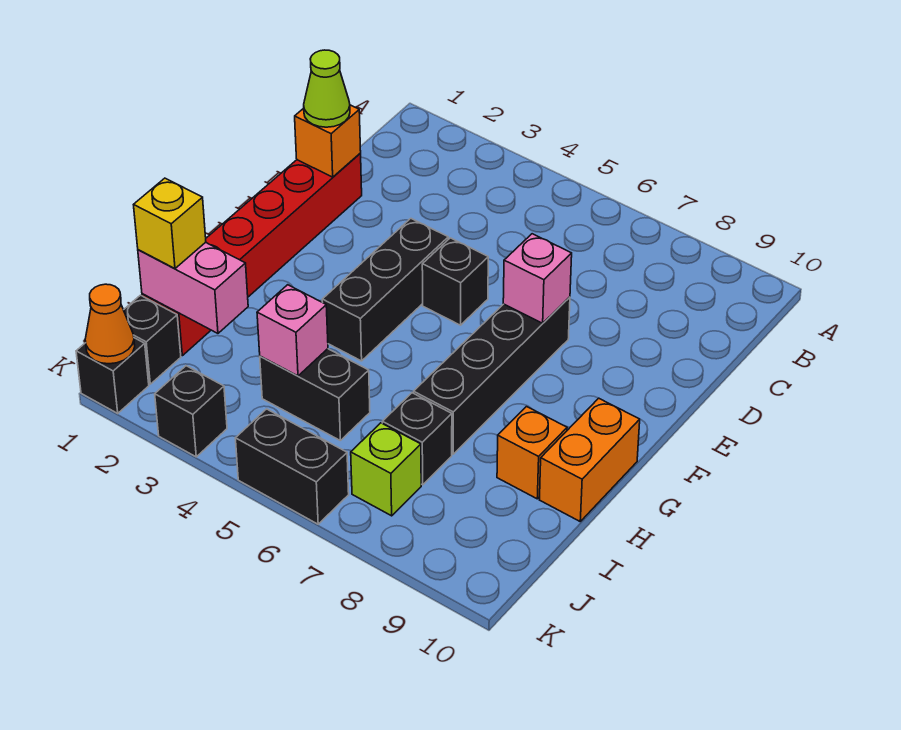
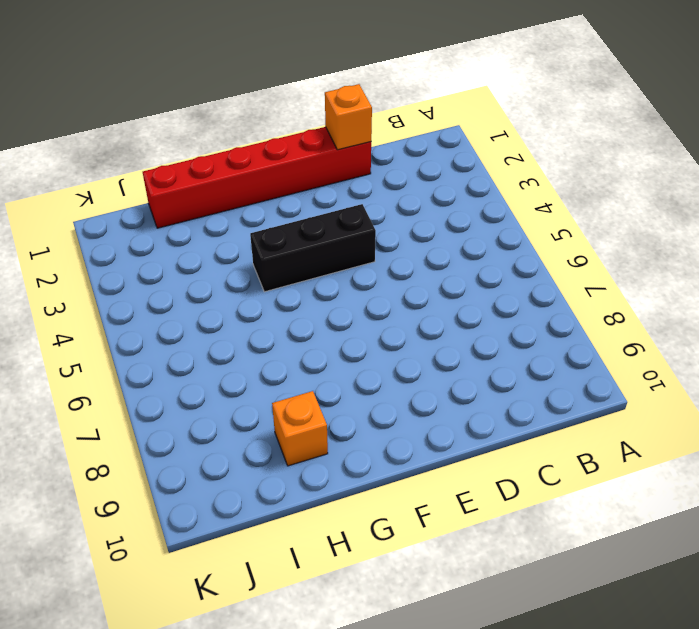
none -> black brick E5 level 1
none -> black brick E7:H7 level 1
none -> orange brick G10:H10 level 1

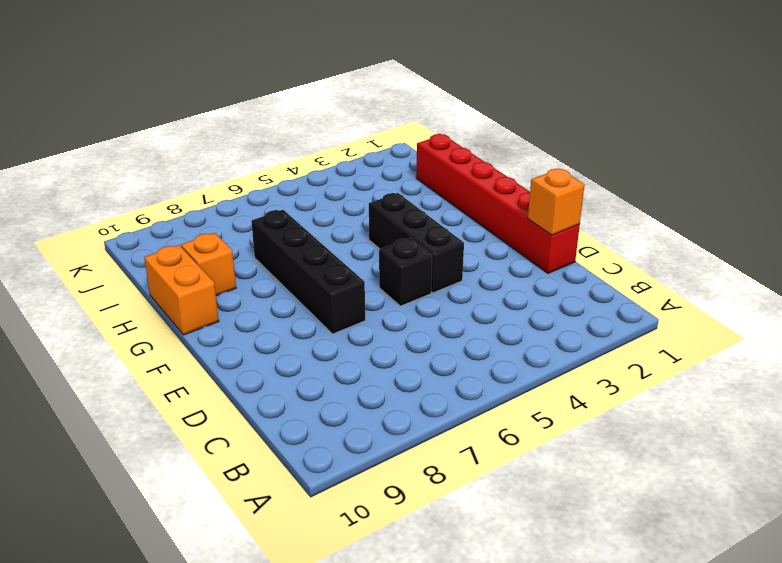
none -> black brick I4:I5 level 1
none -> black brick I7 level 1
none -> black brick J1 level 1

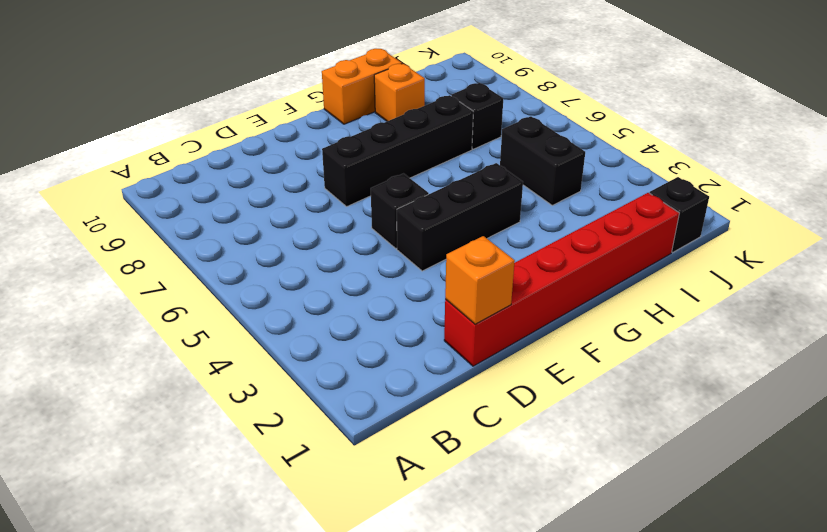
none -> lime brick J7 level 1
none -> black brick K1 level 1
none -> black brick K3 level 1

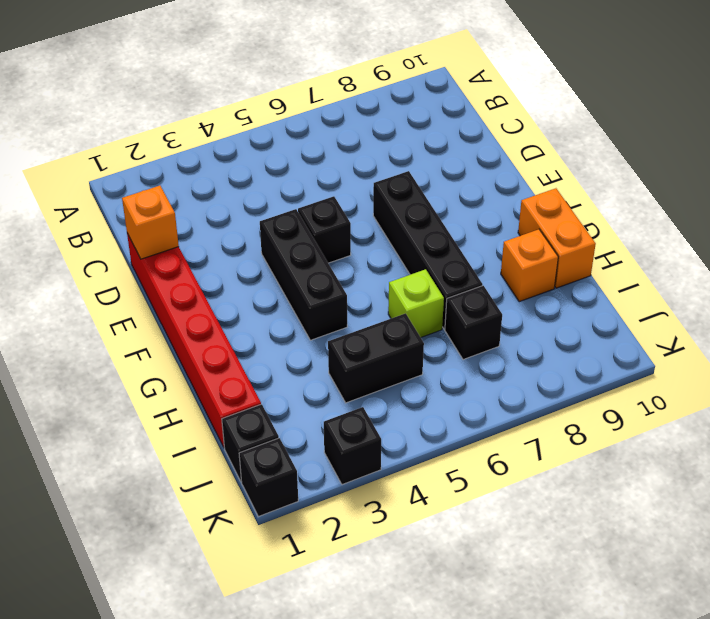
lime brick H6 level 1 -> lime brick J7 level 1
none -> black brick K5:K6 level 1
none -> pink brick E7 level 2
none -> pink brick I1:I2 level 2

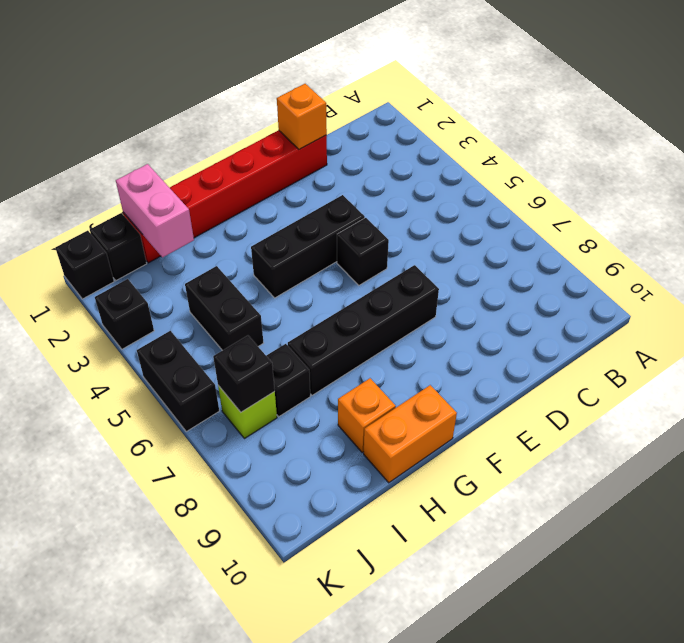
black brick J7 level 2 -> none
none -> pink brick E7 level 2
none -> pink brick I4 level 2
none -> orange cone K1 level 2

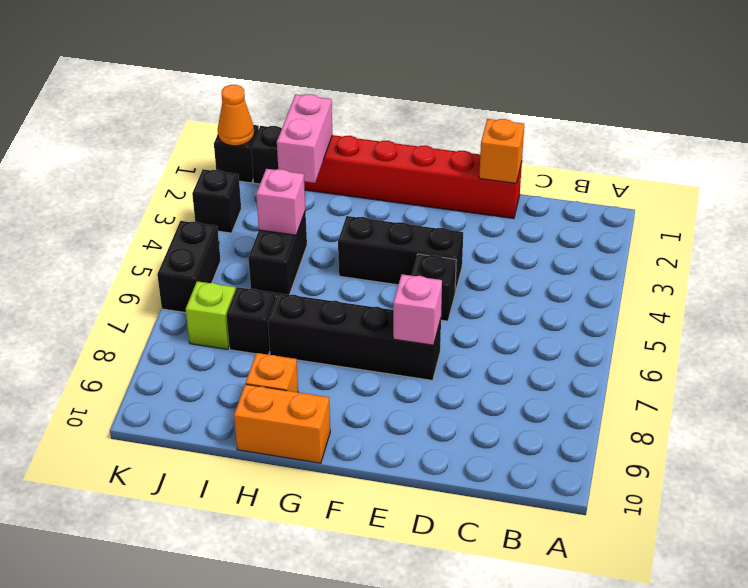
none -> lime cone D1 level 3
none -> yellow brick I1 level 3

